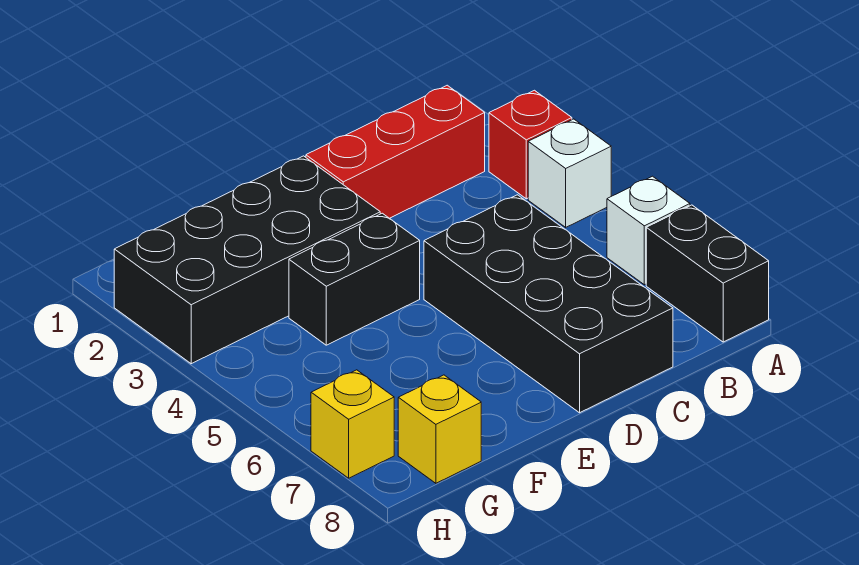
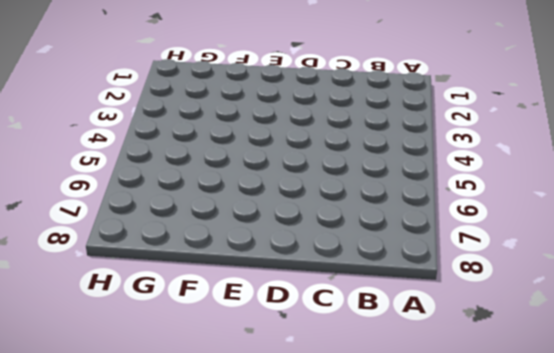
none -> red brick A3 level 1
none -> white brick A4 level 1

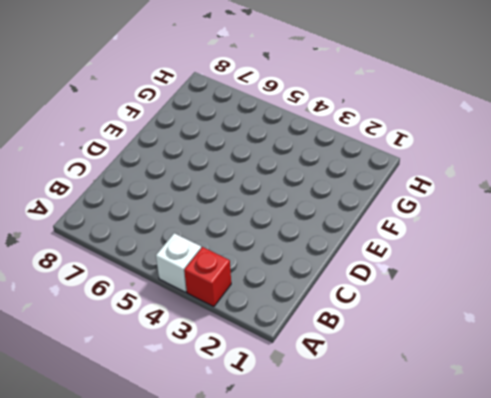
none -> white brick A6 level 1
none -> black brick A7:A8 level 1

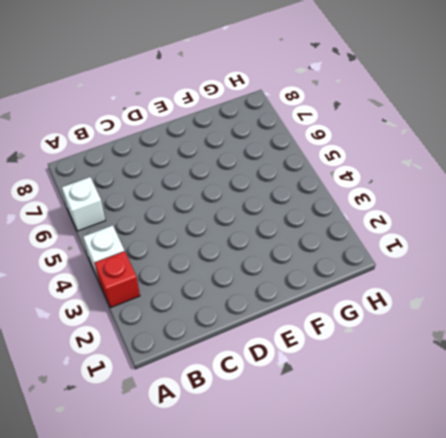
none -> black brick A7:A8 level 1
none -> red brick B2:D2 level 1

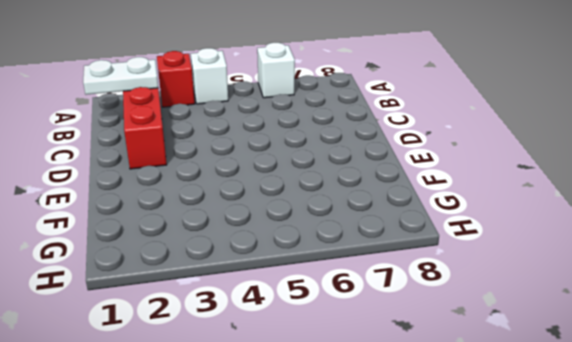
white plate B1:B2 level 2 -> none
none -> black brick A7:A8 level 1
none -> black brick C5:D8 level 1

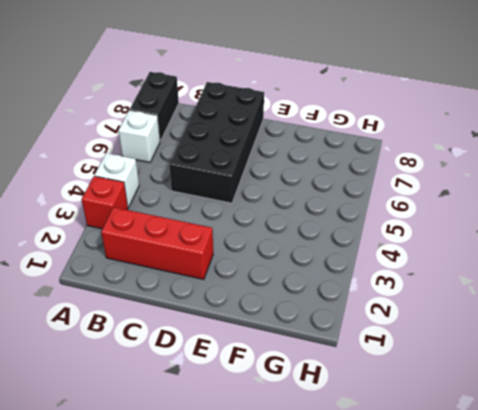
none -> black brick E2:H3 level 1
none -> black brick E4:F4 level 1

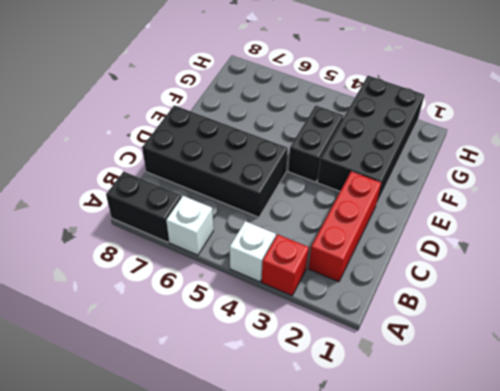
none -> yellow brick G8 level 1
none -> yellow brick H7 level 1

